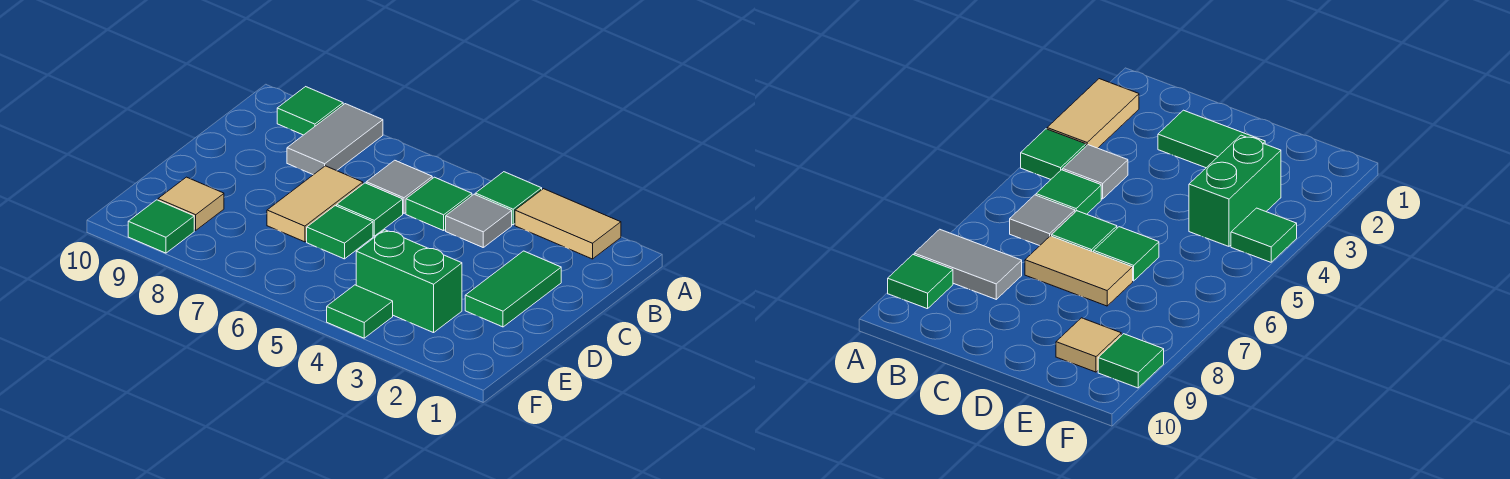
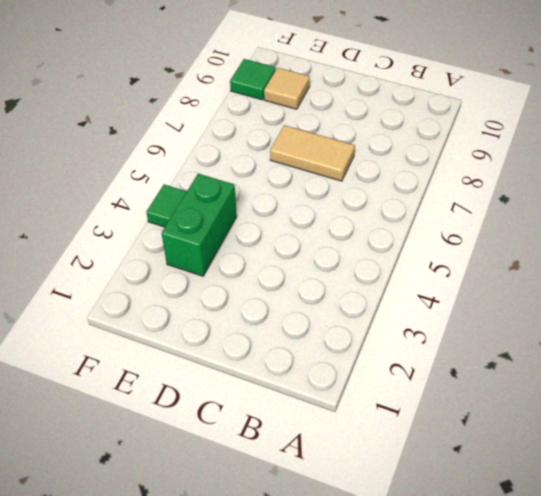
none -> tan tile A2:A3 level 1
none -> green tile A4 level 1
none -> grey tile A8:B8 level 1

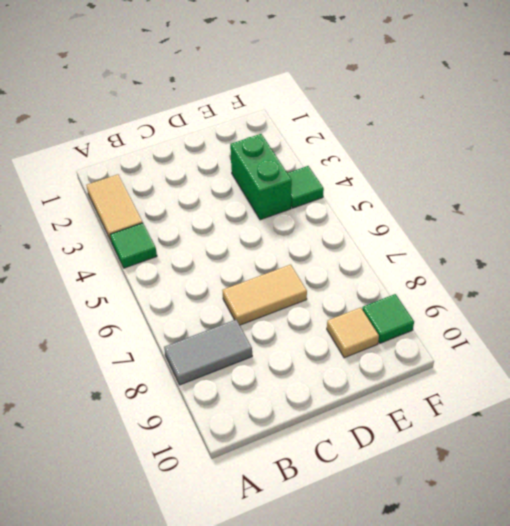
none -> green tile A9 level 1
none -> grey tile B4 level 1
none -> green tile B5 level 1

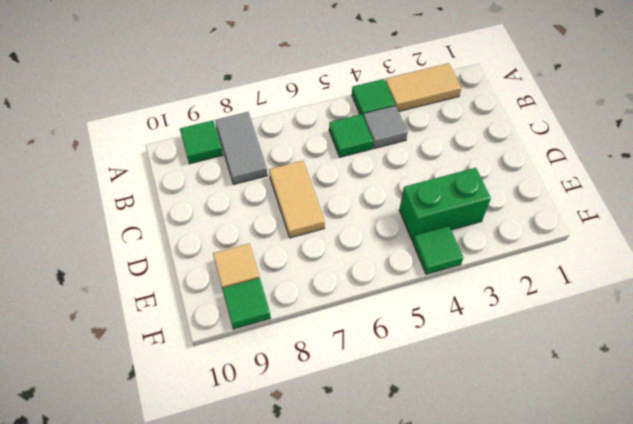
none -> grey tile B6 level 1
none -> green tile C2:D2 level 1
none -> green tile C6 level 1

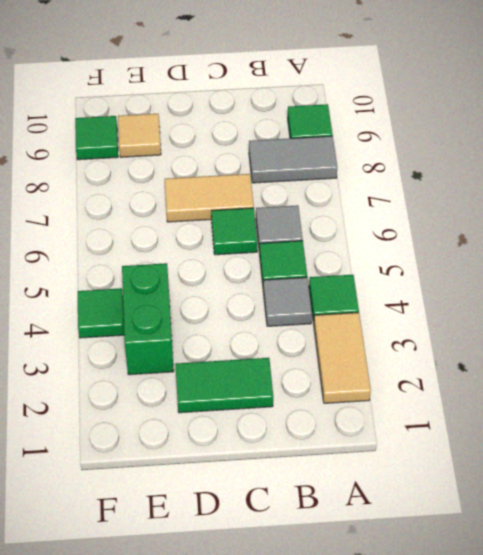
none -> green tile D6 level 1

